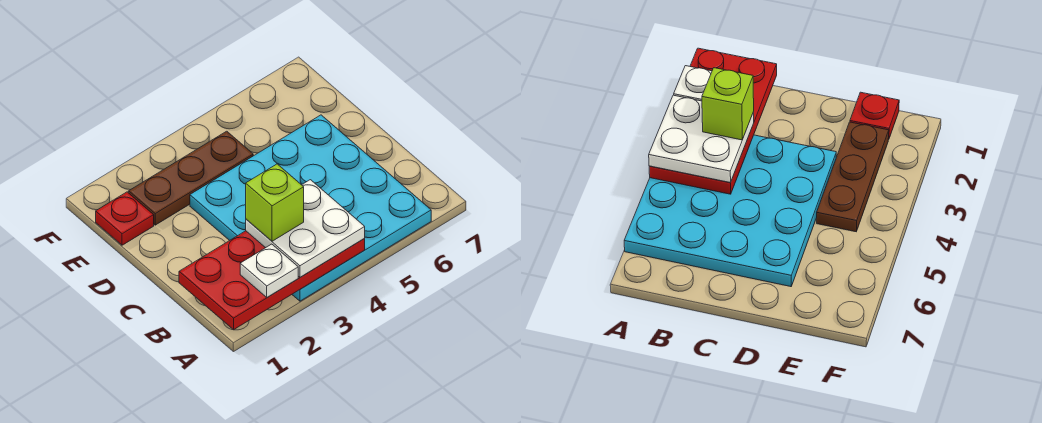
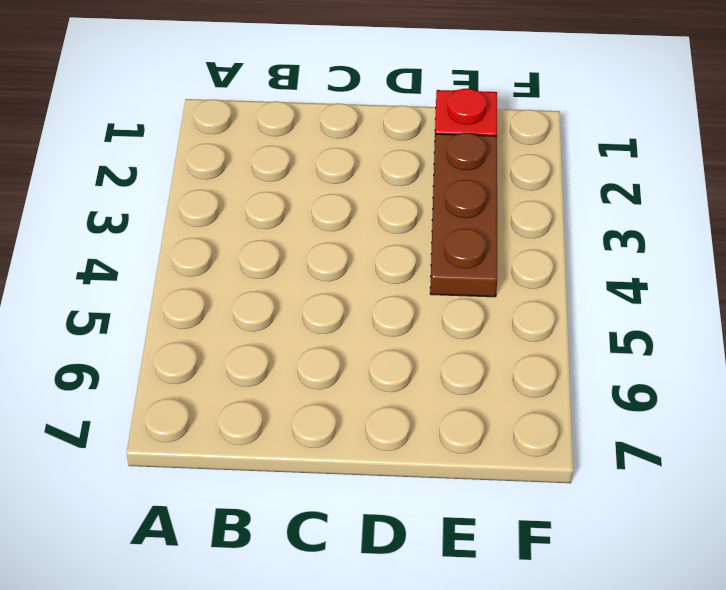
none -> cyan plate A3:D6 level 1
none -> red plate A1:B4 level 2

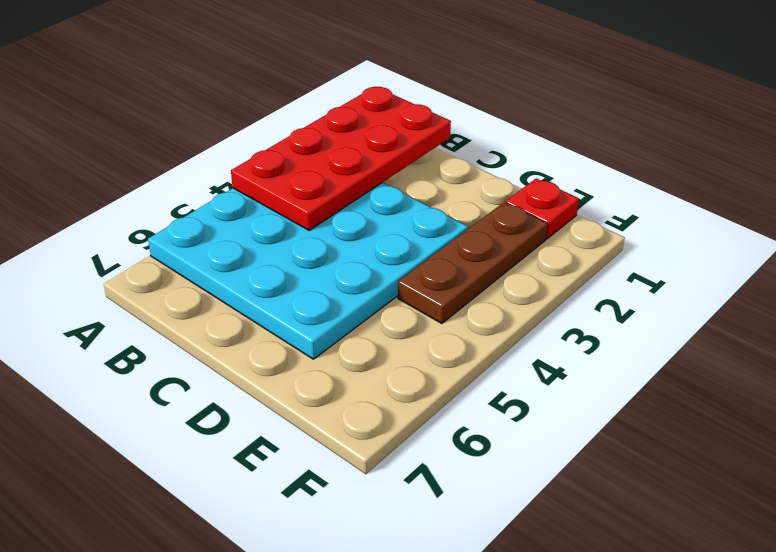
none -> white plate A2 level 3
none -> white plate A3:B4 level 3

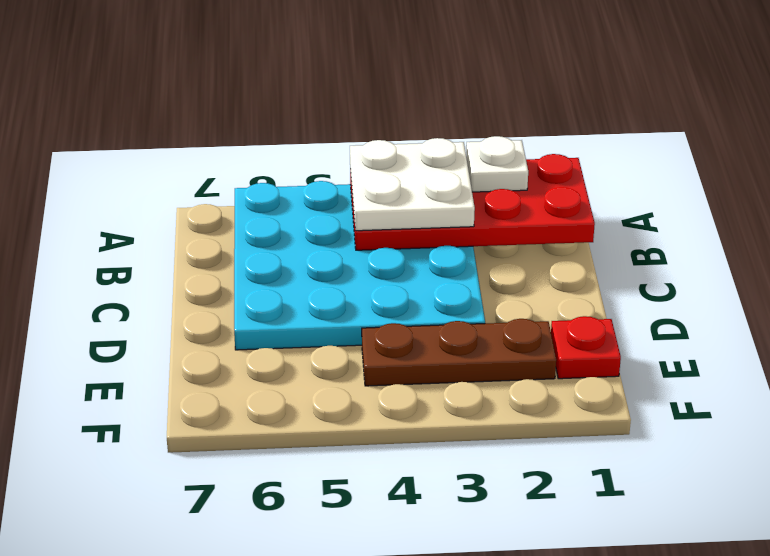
none -> lime brick B3 level 4

